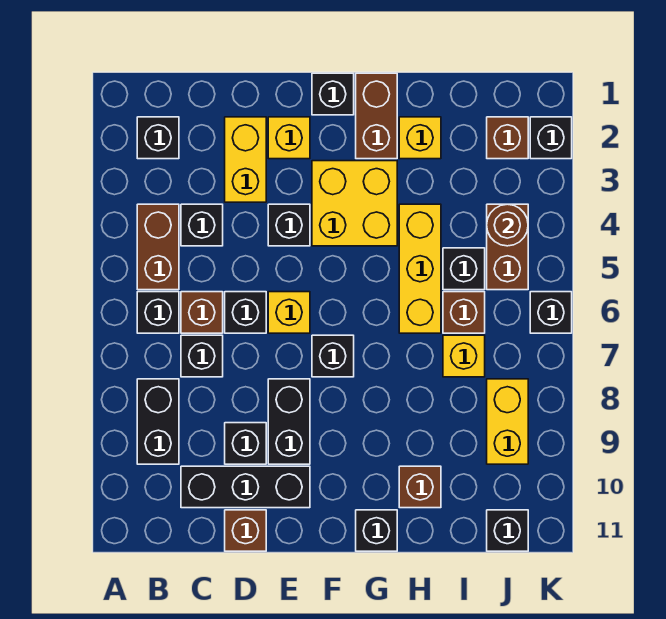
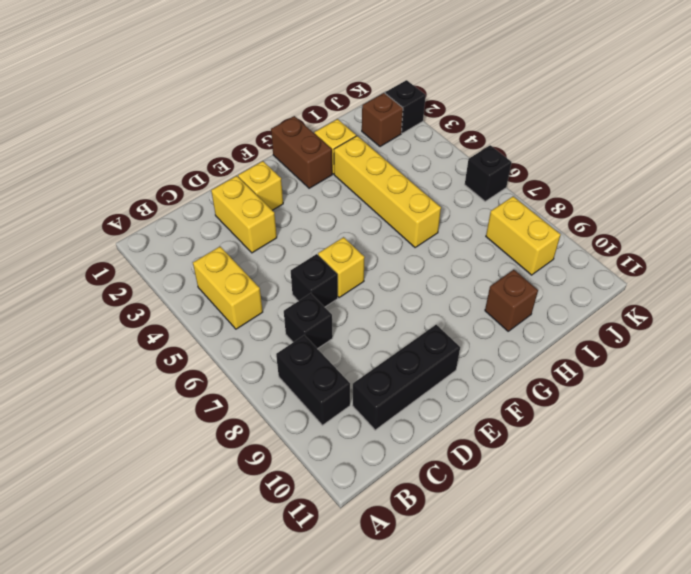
yellow brick B4:B5 level 1 -> brown brick B4:B5 level 1
yellow brick H3:H6 level 1 -> yellow brick H4:H6 level 1
none -> black brick B2 level 1
none -> black brick B6 level 1
none -> black brick C4 level 1
none -> brown brick C6 level 1

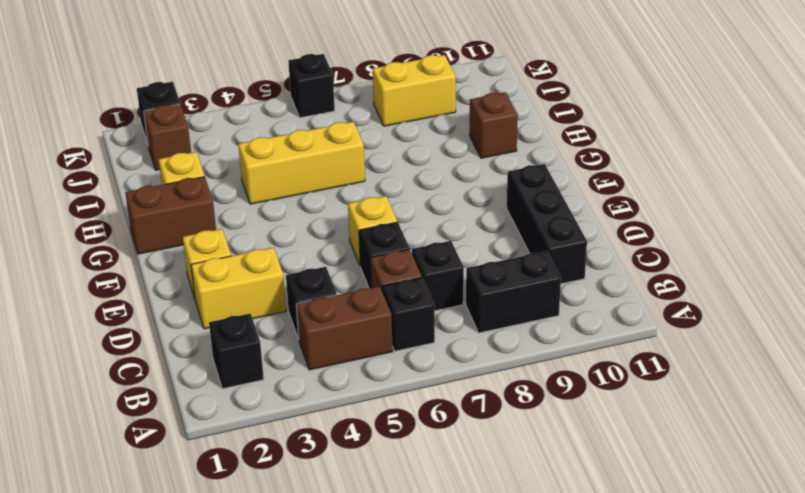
none -> black brick D9 level 1
none -> brown brick D11 level 1
none -> black brick E4 level 1
none -> black brick E8:E9 level 1

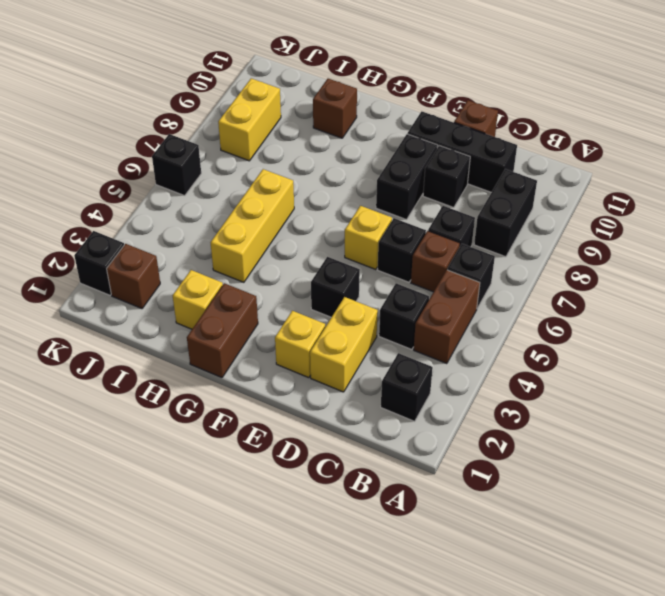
none -> black brick F1 level 1
none -> yellow brick F3:G4 level 1
none -> black brick F7 level 1
none -> black brick G11 level 1

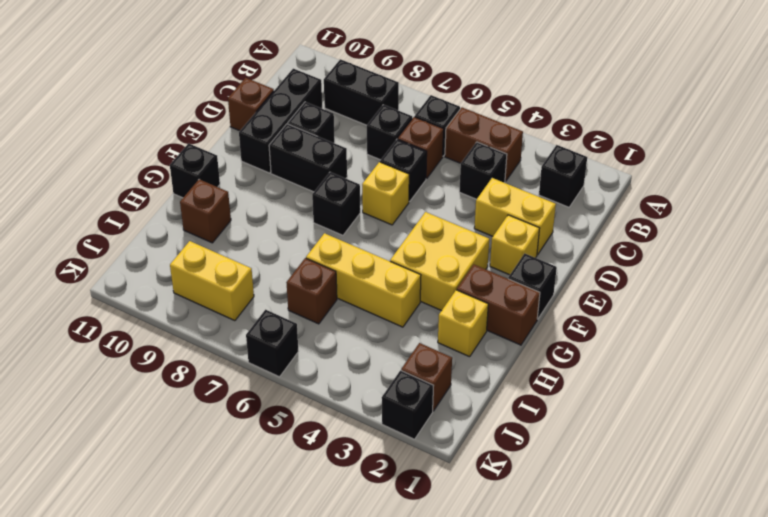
none -> black brick E4 level 1
none -> black brick I5 level 1
none -> yellow brick I7 level 1
none -> brown brick J4:J5 level 1

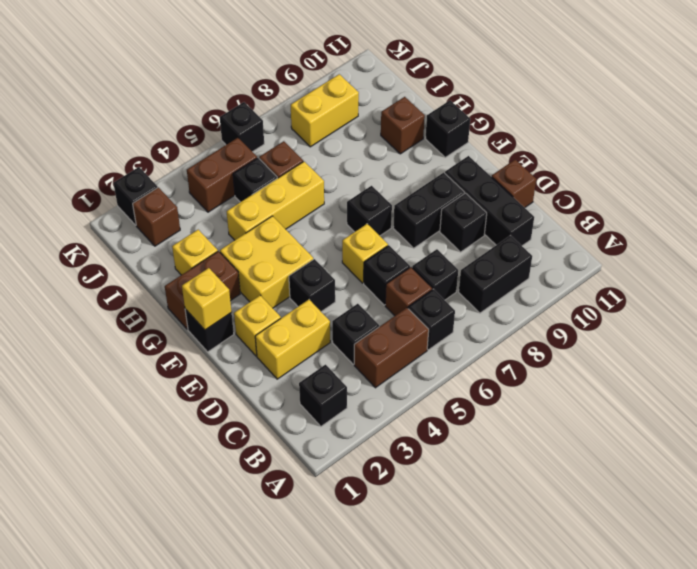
yellow brick F1 level 2 -> yellow brick I7 level 1
none -> black brick J11 level 1
none -> brown round brick J4 level 2

